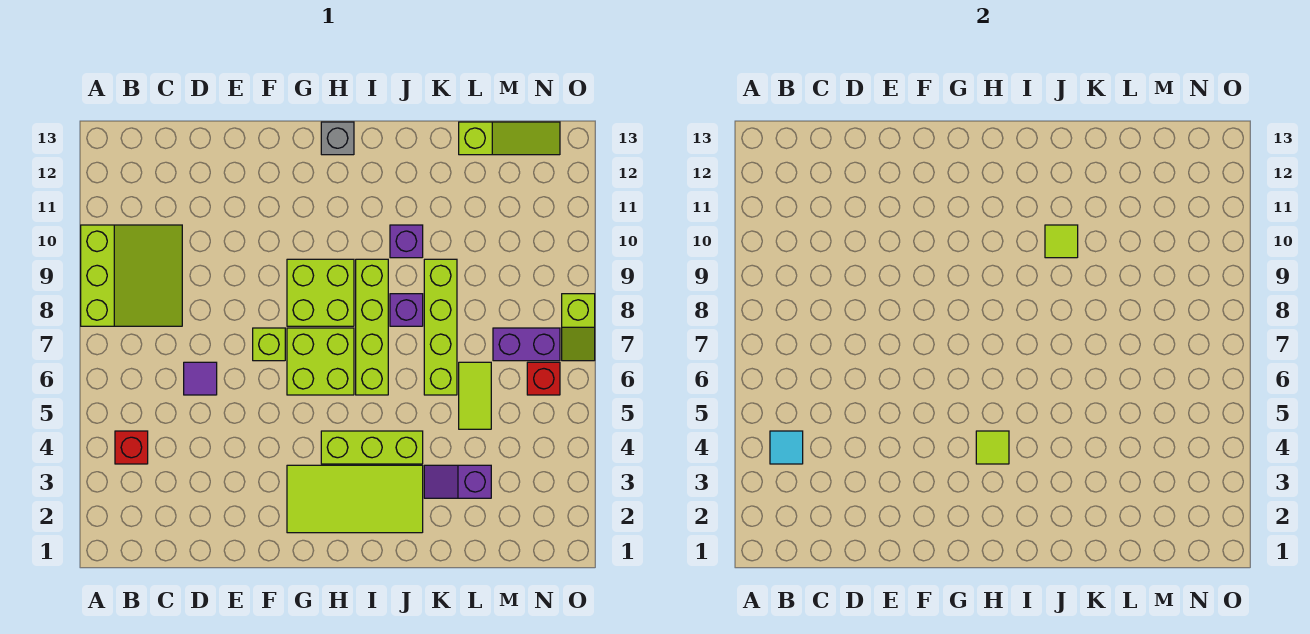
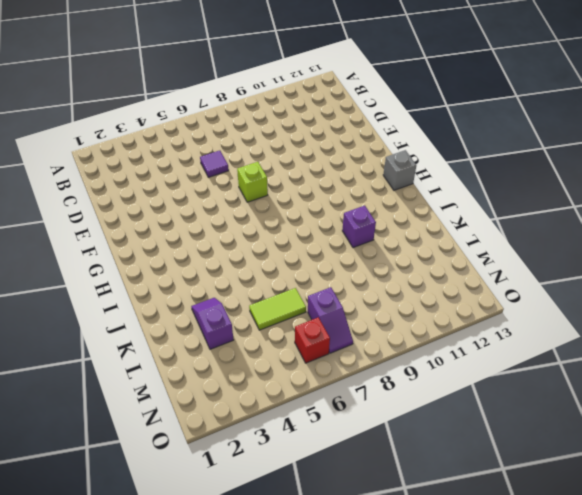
purple slope M7:N7 level 1 top M -> purple brick M7:N7 level 1
none -> lime slope A8:C10 level 1 top A
none -> red brick B4 level 1
none -> lime tile G2:J3 level 1

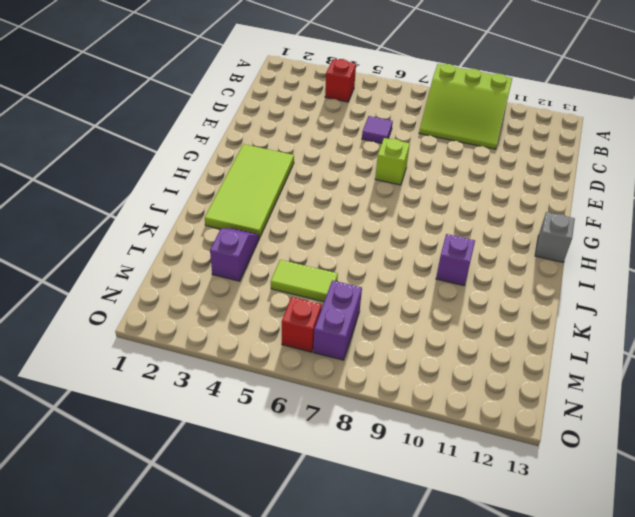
none -> lime brick G6:H7 level 1
none -> lime brick G8:H9 level 1
none -> lime brick H4:J4 level 1

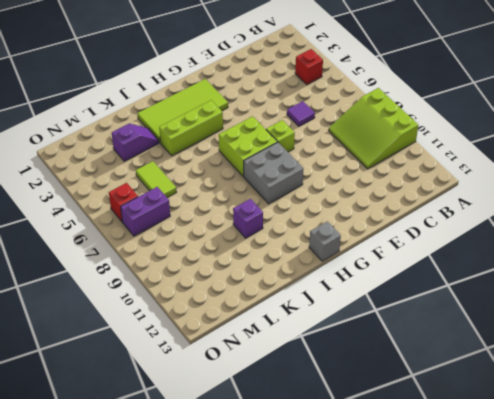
grey brick G8:H9 level 1 -> lime brick G8:H9 level 1
none -> lime brick I6:I9 level 1
none -> purple brick J8 level 1
none -> lime brick K6:K9 level 1

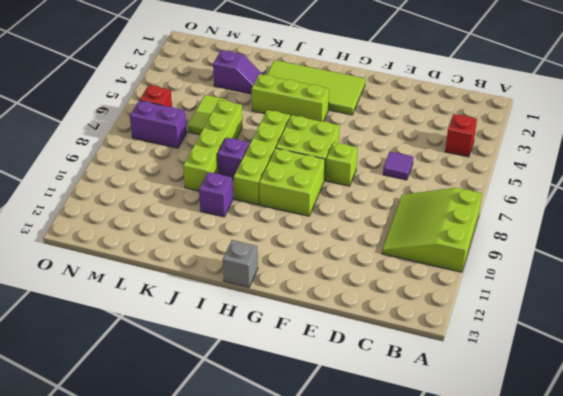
none -> lime slope L13:N13 level 1 top L
none -> lime slope O7:O8 level 1 top 8
none -> cyan tile B4 level 2

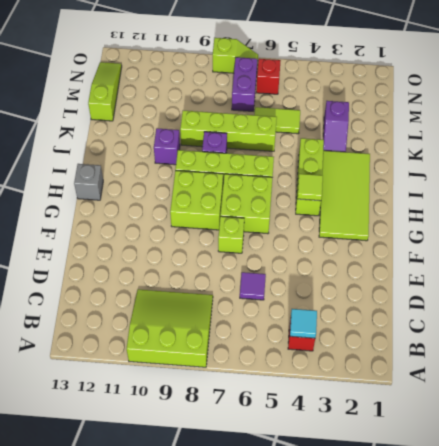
none -> lime tile J10 level 2

